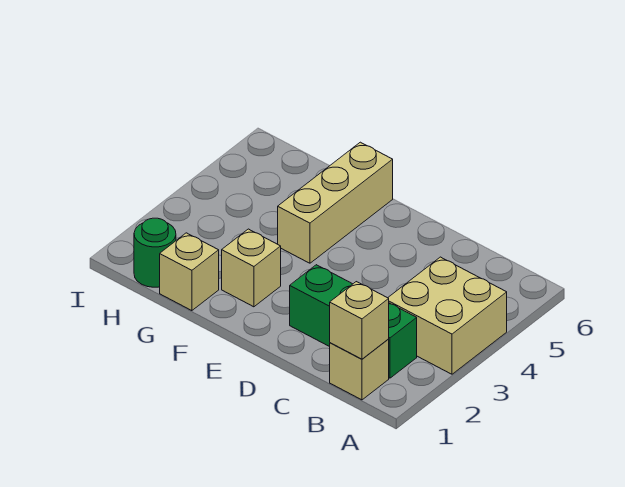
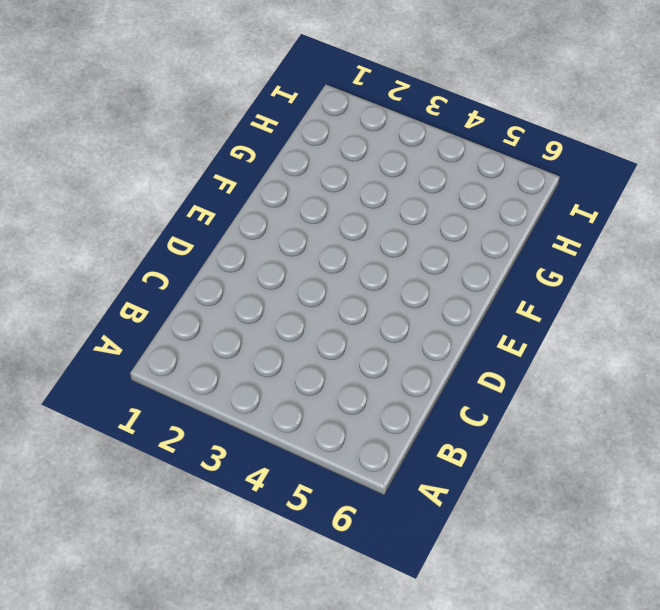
none -> tan brick A3:B4 level 1
none -> tan brick B1 level 1

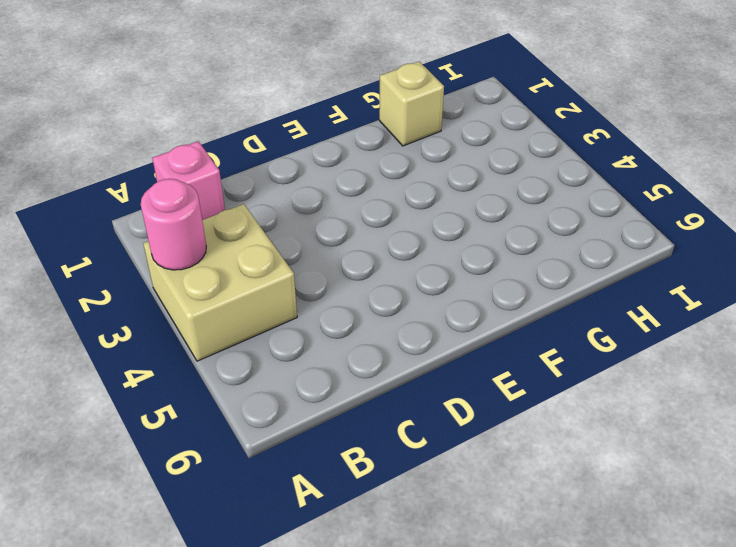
pink round brick A3 level 2 -> none
pink brick B1 level 1 -> tan brick B1 level 1
none -> green brick B2:D2 level 1
none -> tan brick F2 level 1

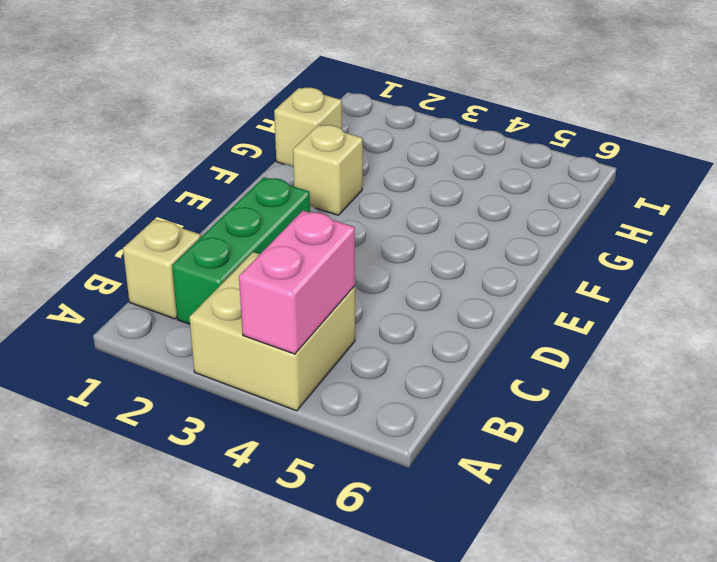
pink brick A4:B4 level 2 -> none
none -> tan brick F4:F6 level 1
none -> green round brick H1 level 1

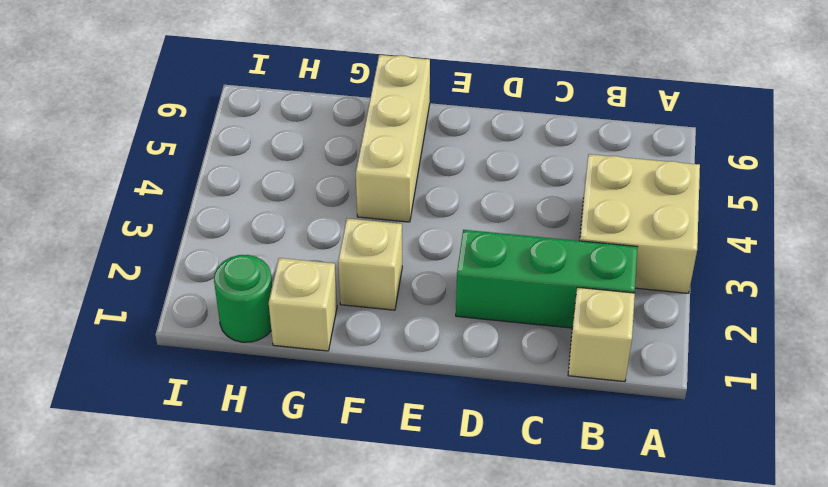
none -> tan brick B1 level 2

